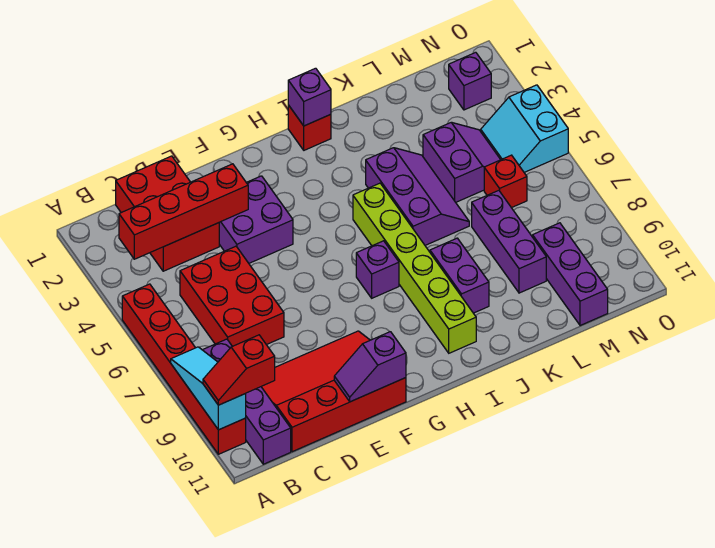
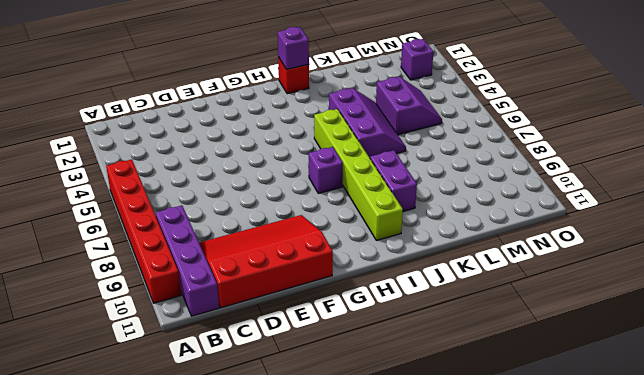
none -> red brick C1:D3 level 1
none -> red brick C5:D7 level 1
none -> purple brick E3:F4 level 1

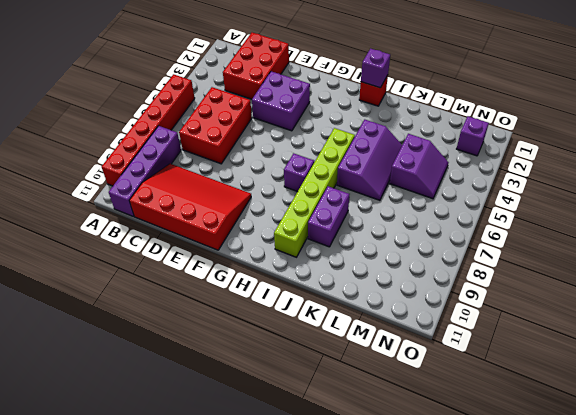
none -> purple brick L7:L9 level 1
none -> red brick M6 level 1
none -> purple brick M9:M11 level 1

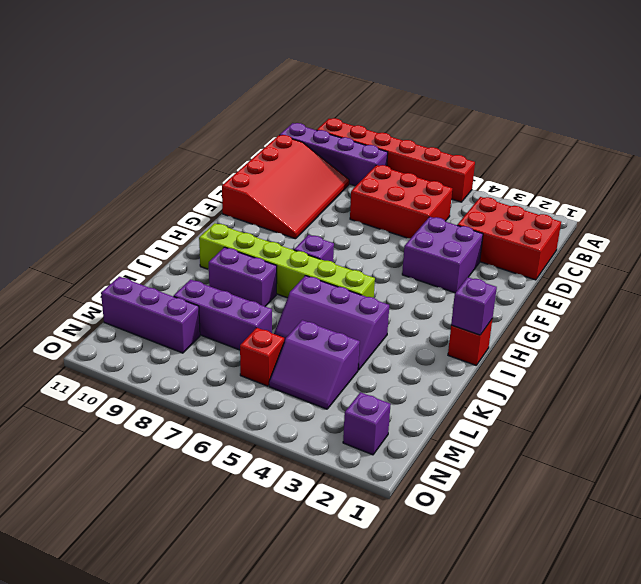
none -> cyan slope N4:O5 level 1 top O
none -> cyan slope A8:A10 level 2 top 10
none -> red brick B3:E3 level 2

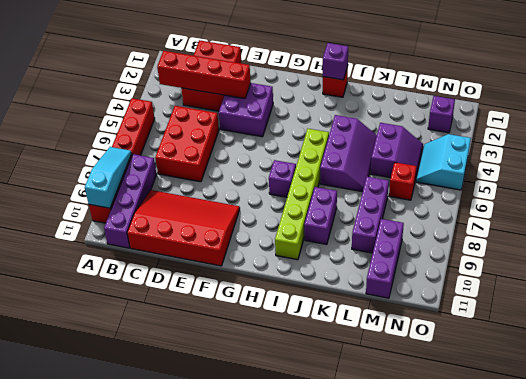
none -> purple slope E11:F11 level 2 top F
none -> red slope A10:B10 level 3 top B

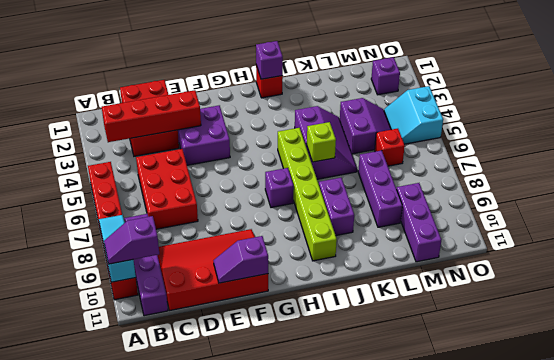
purple slope A10:B10 level 3 top B -> red slope A10:B10 level 3 top B
lime brick J6 level 2 -> none

